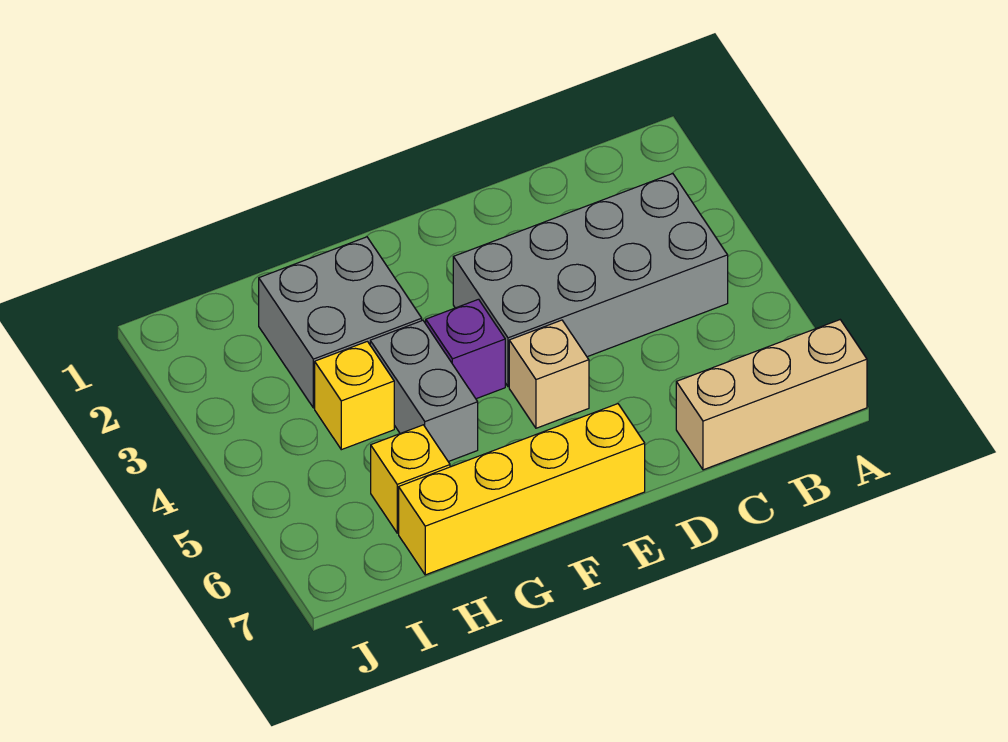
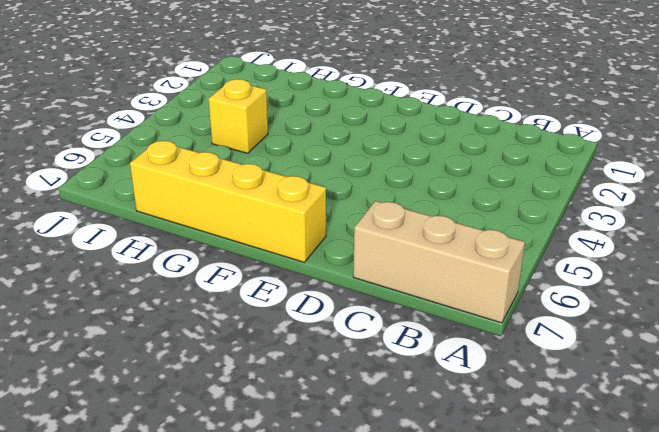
none -> grey brick B3:E4 level 1
none -> tan brick E5 level 1

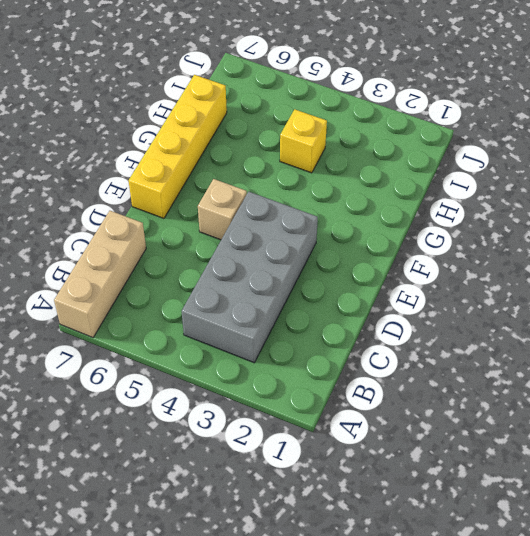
none -> purple brick F4 level 1
none -> grey brick G2:H3 level 1

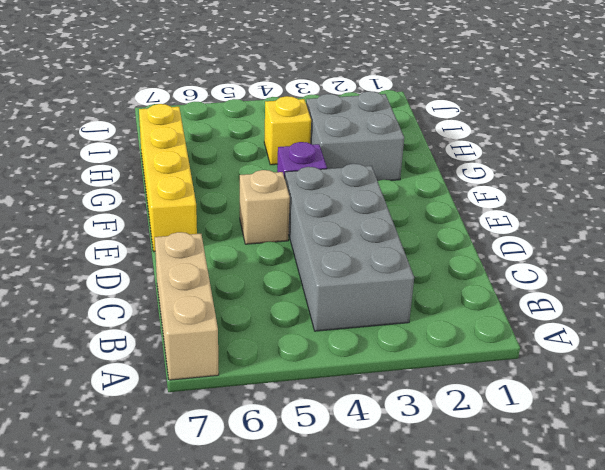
none -> grey brick G4:G5 level 1
none -> yellow brick H6 level 1

